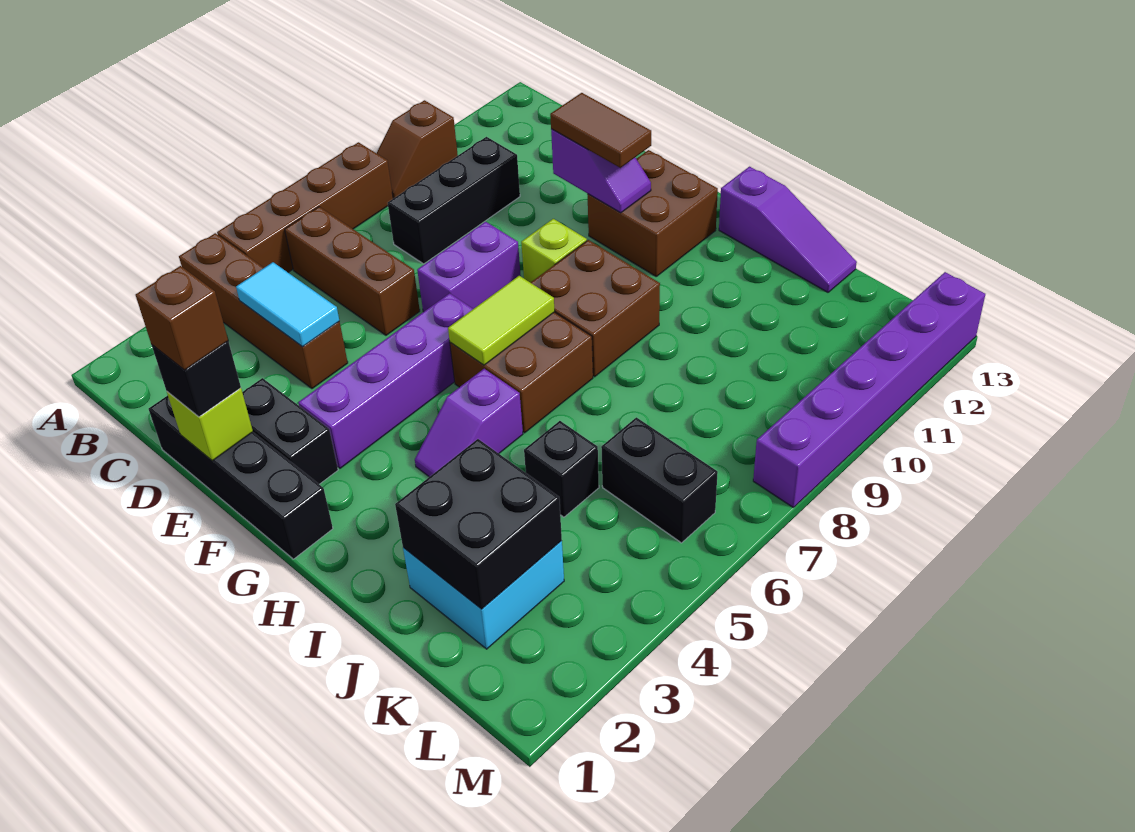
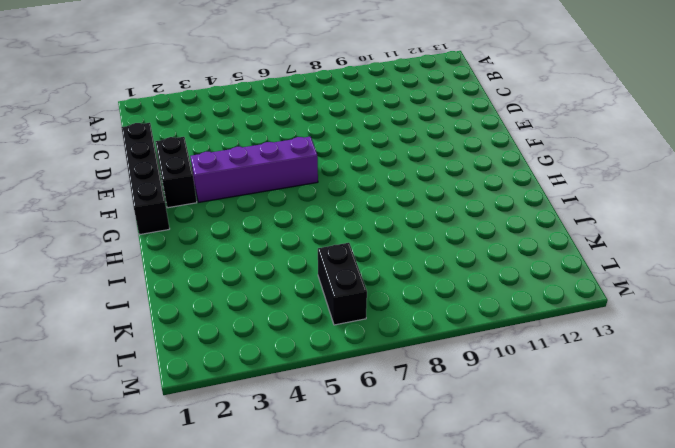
none -> brown brick A4:D4 level 1
none -> brown brick A5:A8 level 1
none -> brown slope A9:A10 level 1 top 10

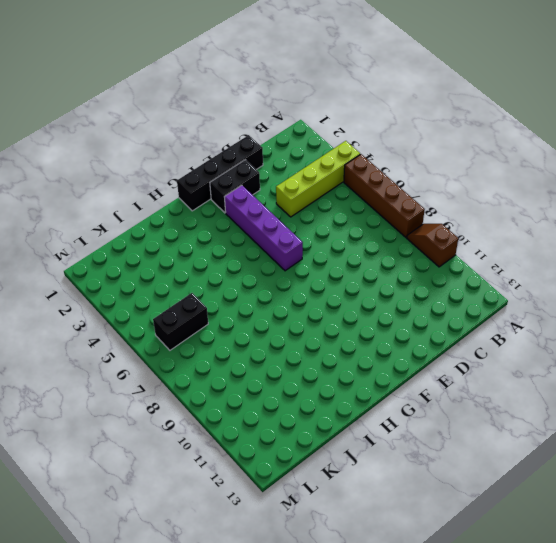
lime brick A4:D4 level 1 -> brown brick A4:D4 level 1
none -> brown brick B6:D6 level 1
none -> black brick C8:C10 level 1
none -> purple brick E7:E8 level 1

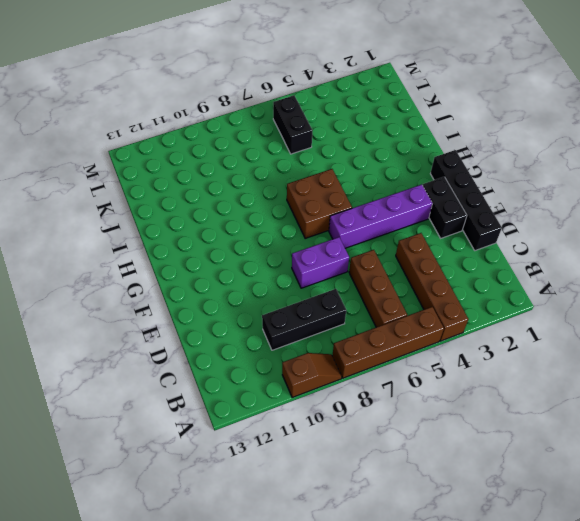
none -> lime brick F9 level 1
none -> brown brick F11:G12 level 1
none -> brown brick G8:H9 level 1

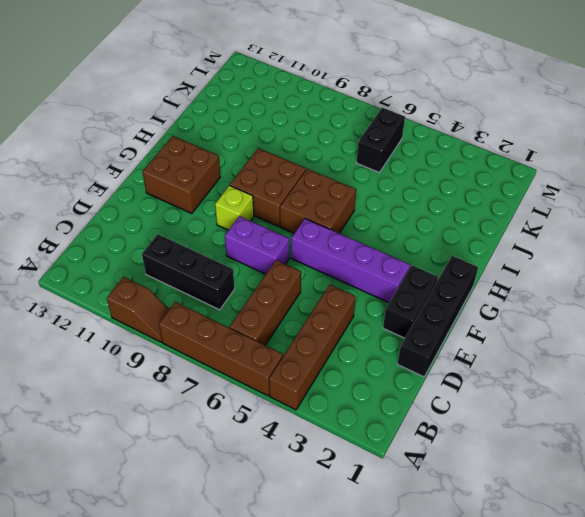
none -> purple slope H4:H5 level 1 top 5
none -> purple slope H13:J13 level 1 top H
none -> cyan brick J2:K3 level 1

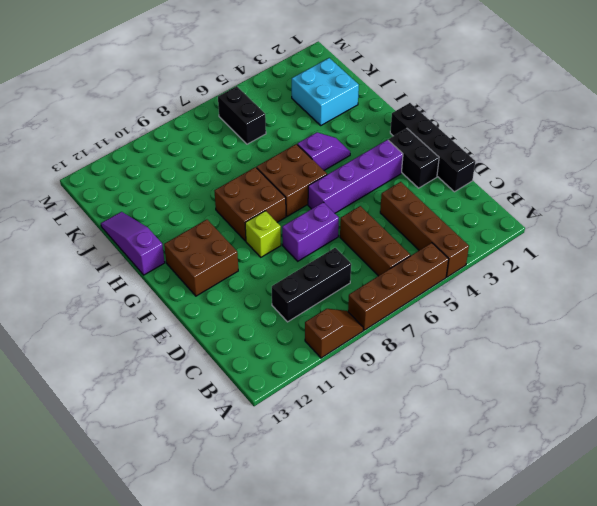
none -> black brick J5 level 1
none -> purple brick M8:M13 level 1
none -> cyan tile C4:D4 level 2

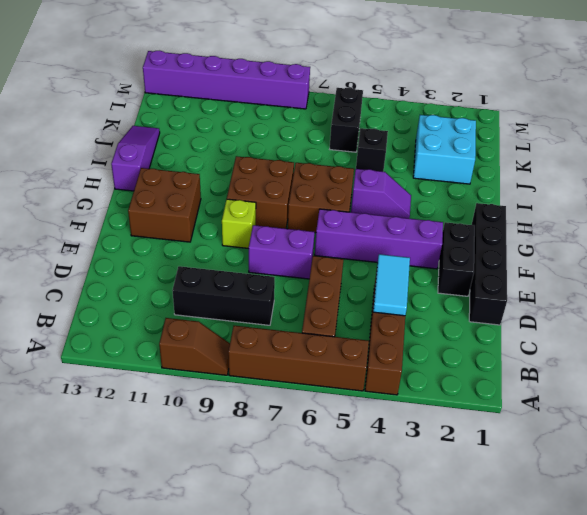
none -> lime brick E1 level 2
none -> purple slope E11:F11 level 2 top E
none -> lime tile G6:G7 level 2

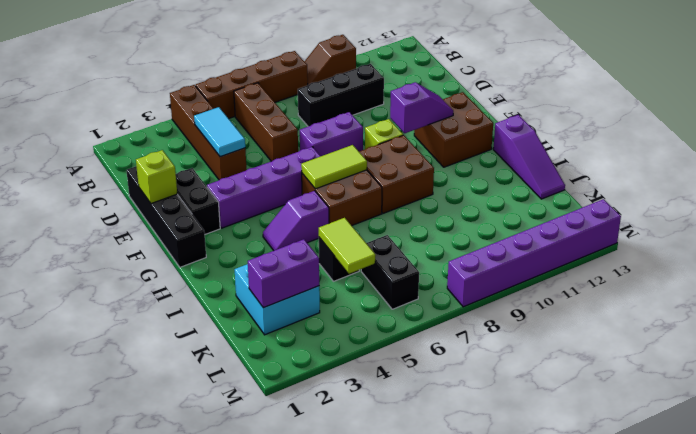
purple slope F10:F11 level 2 top 10 -> purple slope E11:F11 level 2 top E
lime tile J5:K5 level 2 -> none
purple brick K2:K3 level 2 -> black brick J2:K3 level 2
none -> black brick E1 level 3
none -> brown tile E11:F11 level 3
none -> brown brick E1 level 4

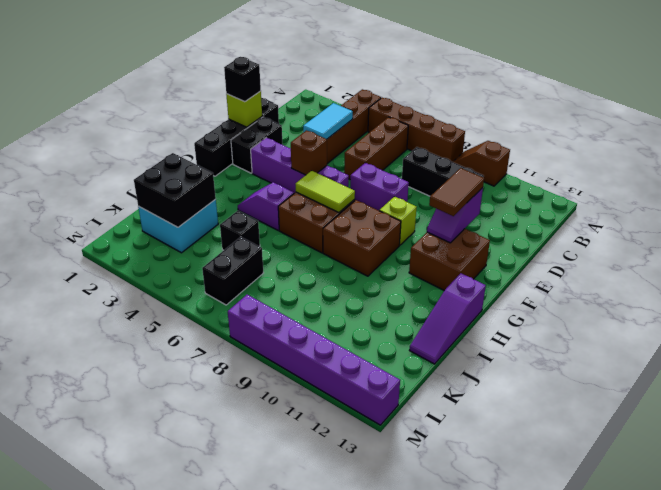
brown brick F5 level 2 -> brown brick E1 level 4

